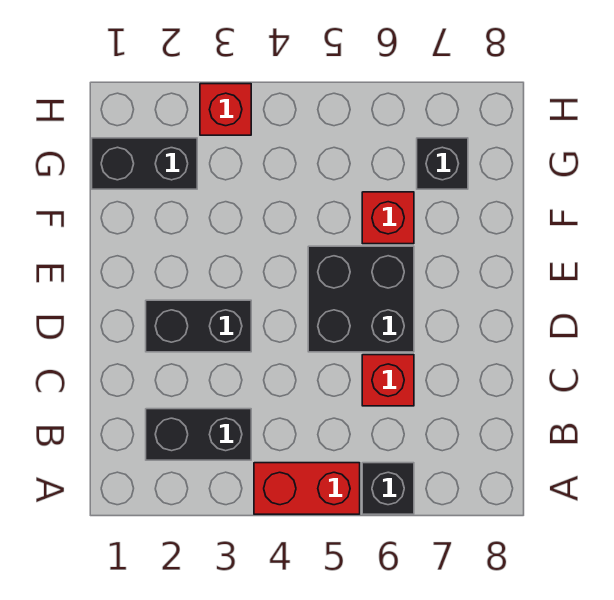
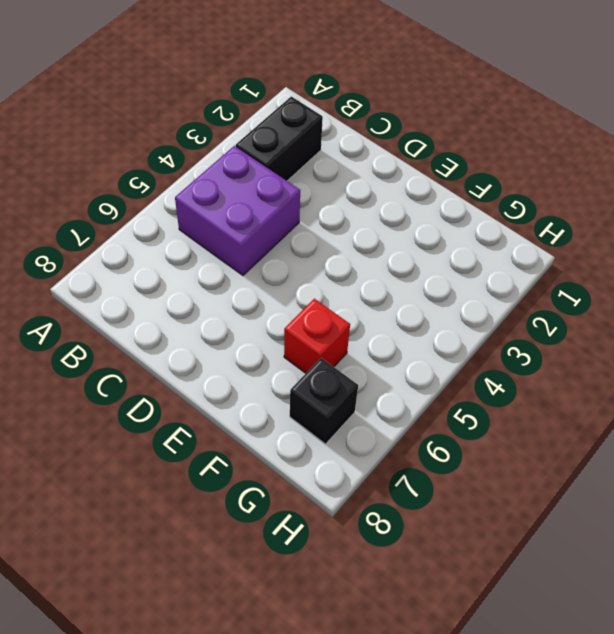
purple brick B4:C5 level 1 -> none
none -> red brick A4:A5 level 1
none -> black brick A6 level 1

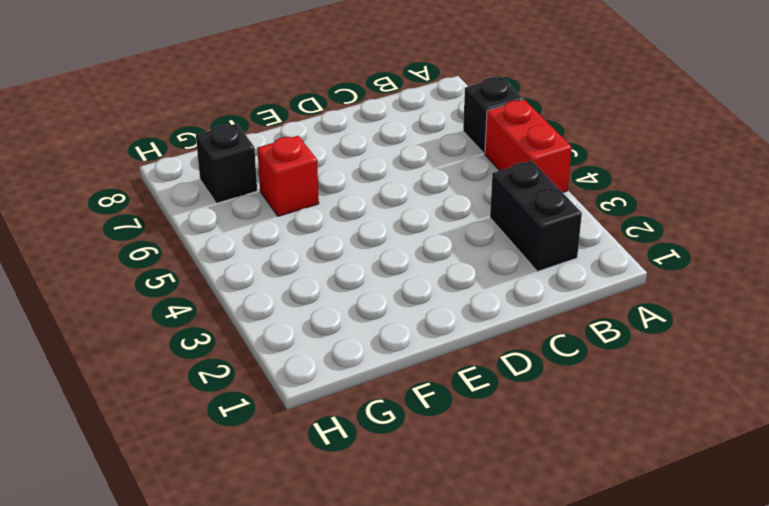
none -> red brick C6 level 1
none -> black brick D2:D3 level 1

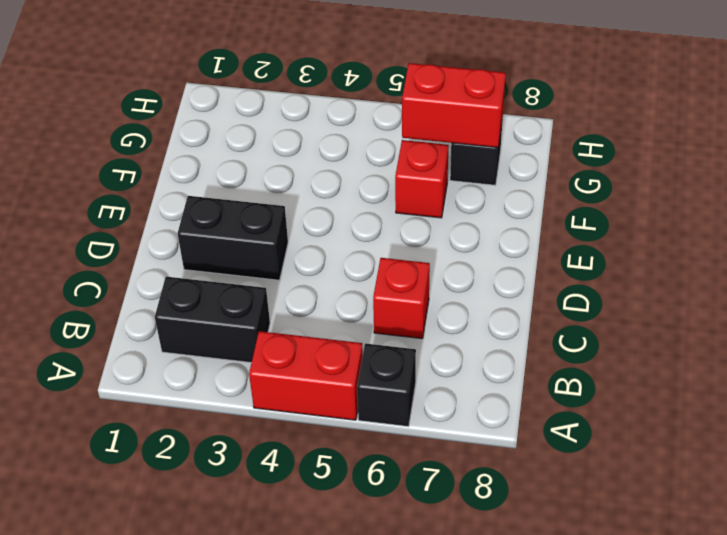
red brick G6:G7 level 2 -> none
none -> black brick D5:E6 level 1
none -> black brick G1:G2 level 1

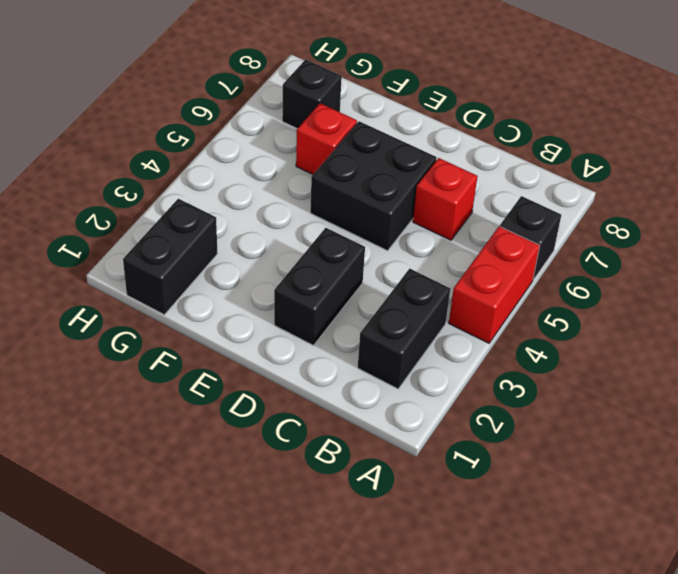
none -> red brick H3 level 1

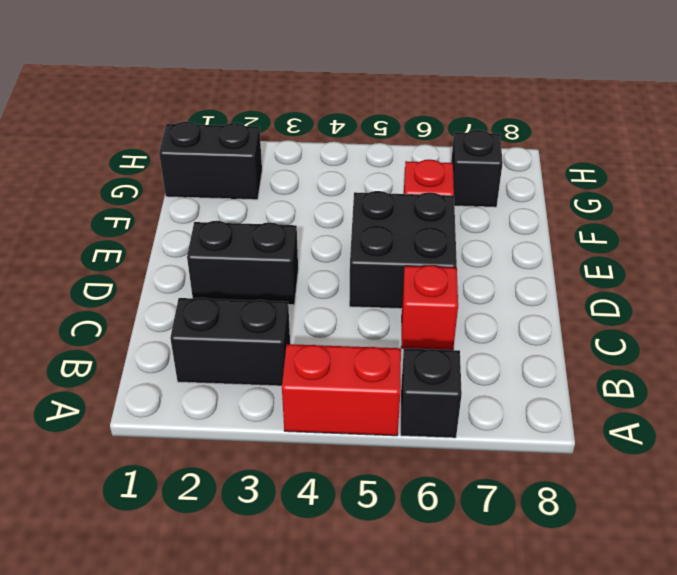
none -> red brick H3 level 1

